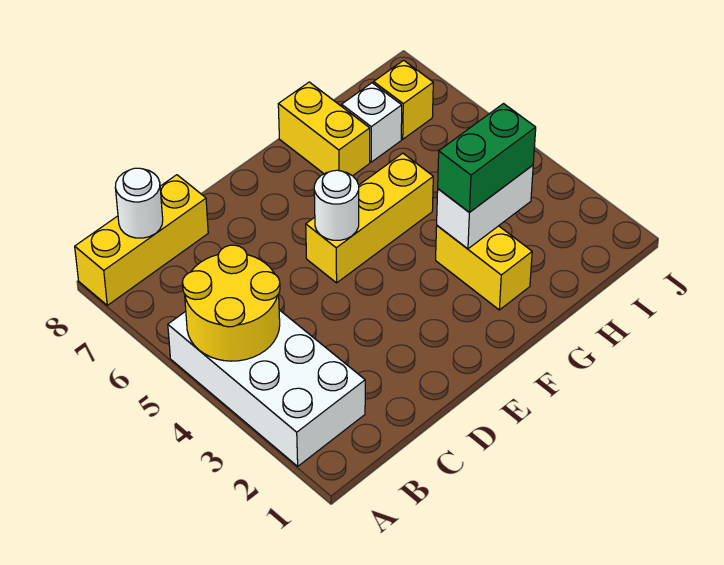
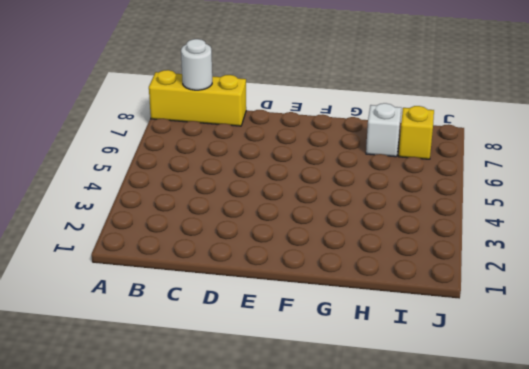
none -> white brick A2:B5 level 1
none -> yellow brick E5:G5 level 1
none -> yellow brick G2:G3 level 1

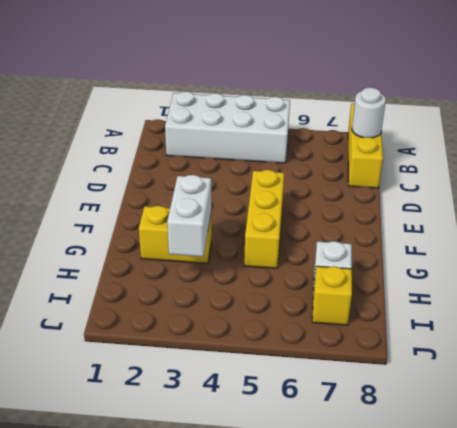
none -> yellow brick G7:G8 level 1
none -> yellow round brick A4:B5 level 2
none -> white round brick E5 level 2

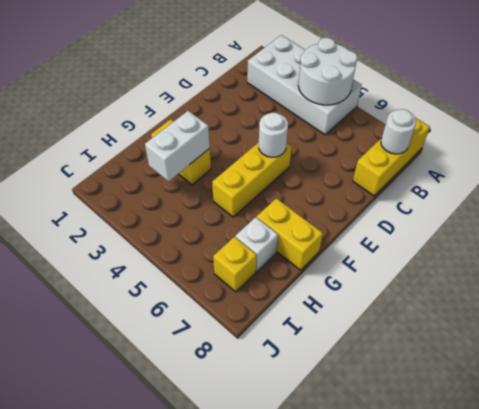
white round brick A4:B5 level 2 -> yellow round brick A4:B5 level 2
none -> green brick G3:H3 level 3

